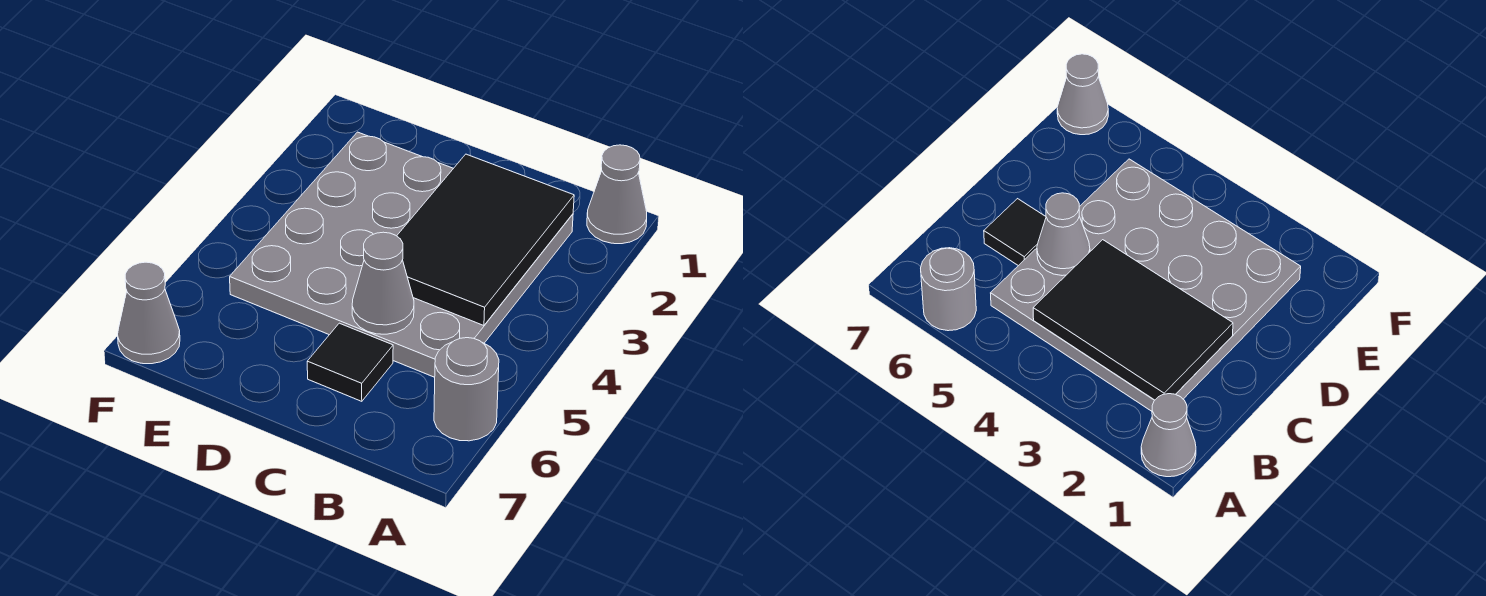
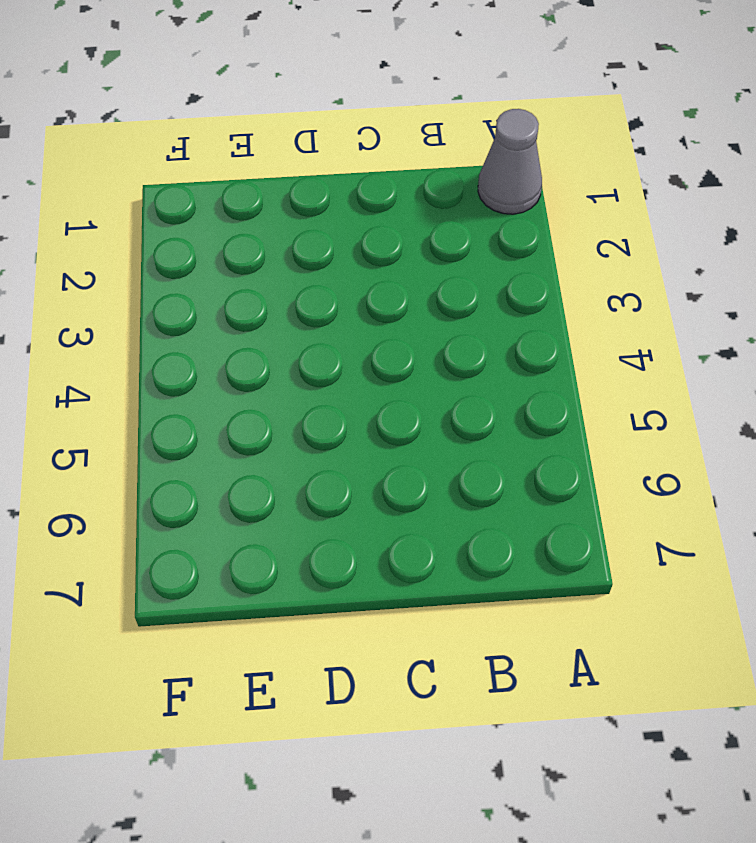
none -> grey round brick A6 level 1
none -> grey plate B2:E5 level 1

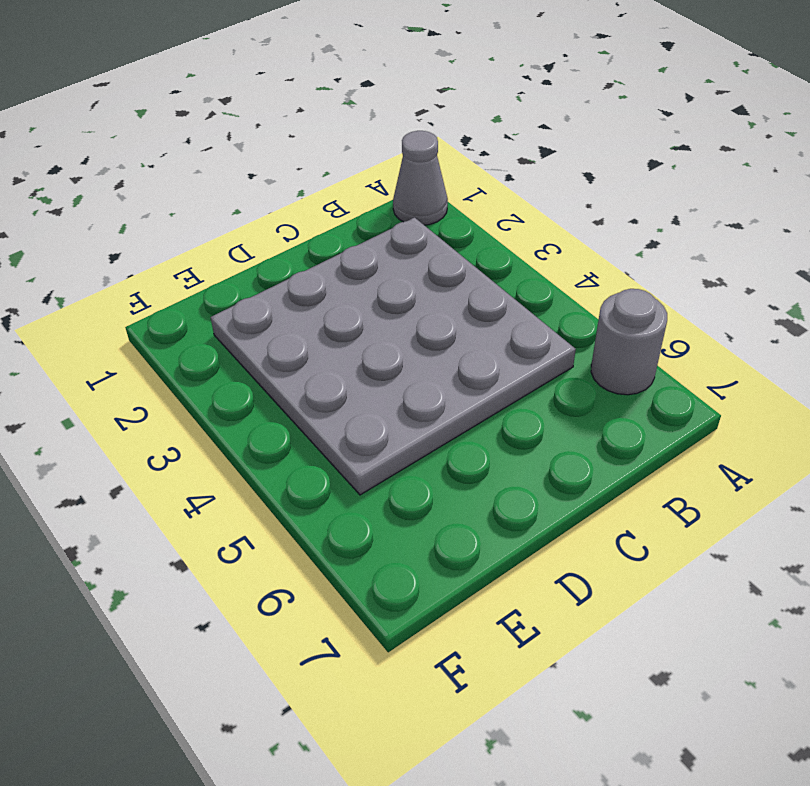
none -> black tile C6 level 1
none -> grey cone F7 level 1

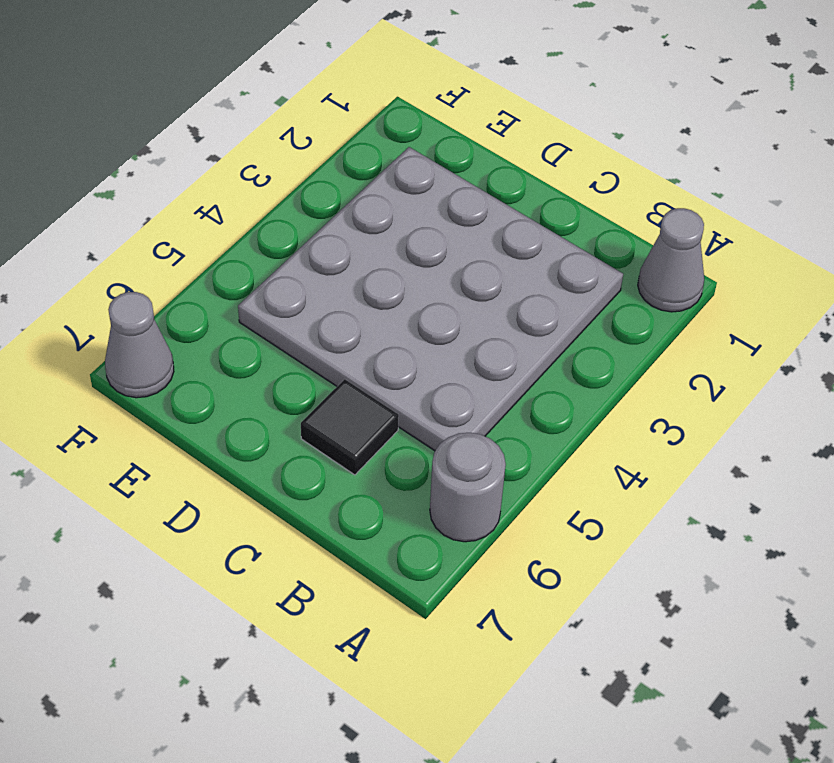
none -> black tile B2:C4 level 2
none -> grey cone C5 level 2

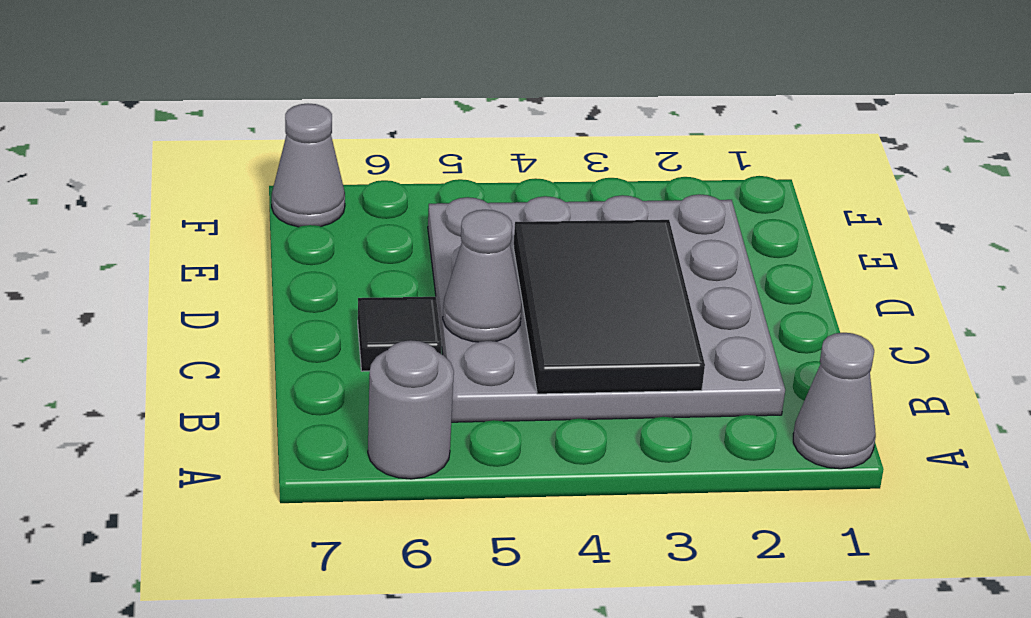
black tile B3:D4 level 2 -> black tile B2:C4 level 2

